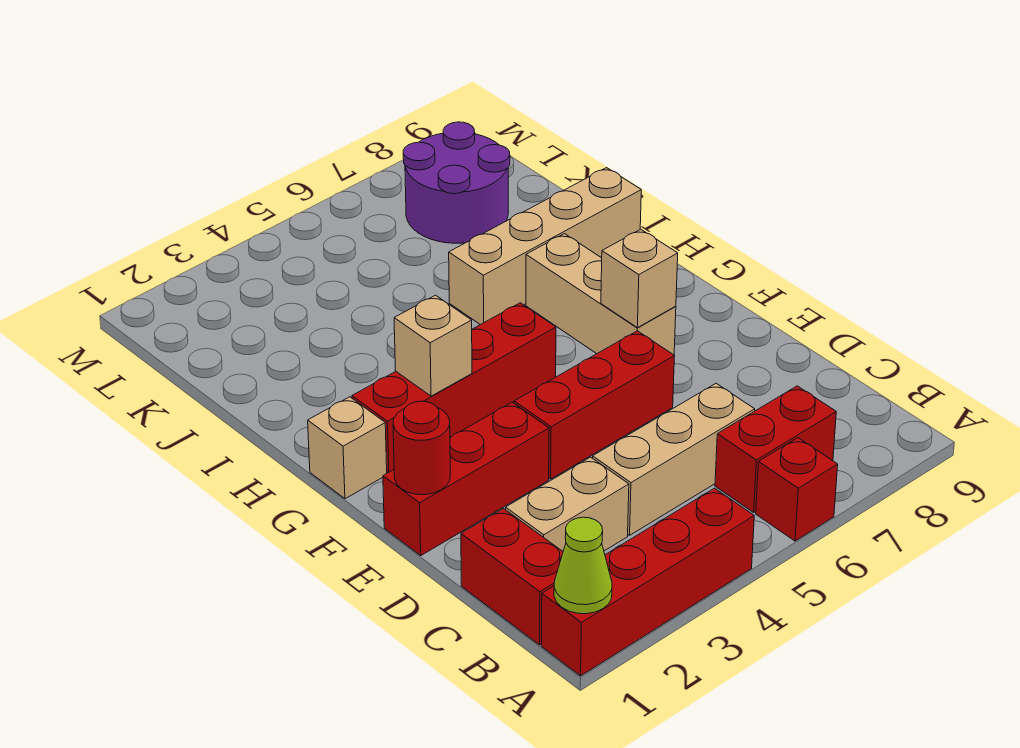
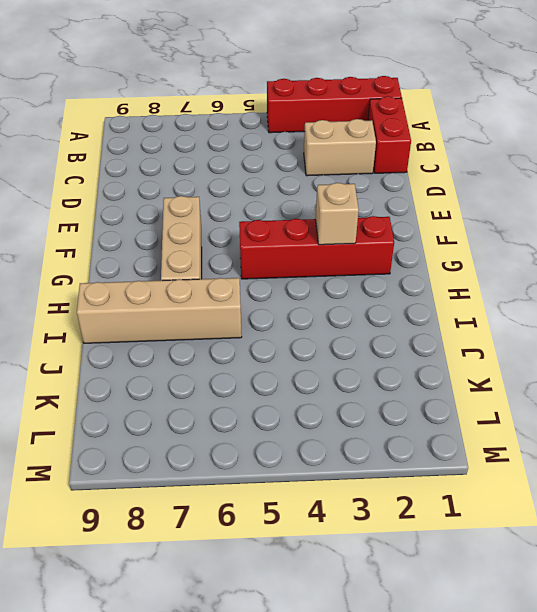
none -> red brick A6 level 1
none -> red brick B6:B7 level 1
none -> tan brick C4:C6 level 1

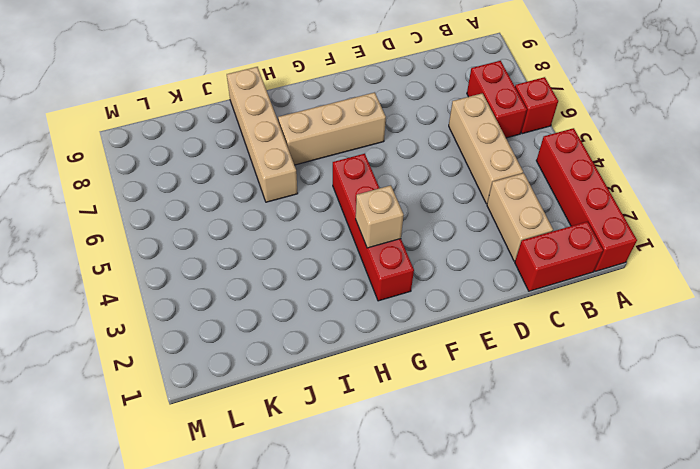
none -> red brick E1:E3 level 1
none -> red brick E4:E6 level 1
none -> tan brick G1 level 1

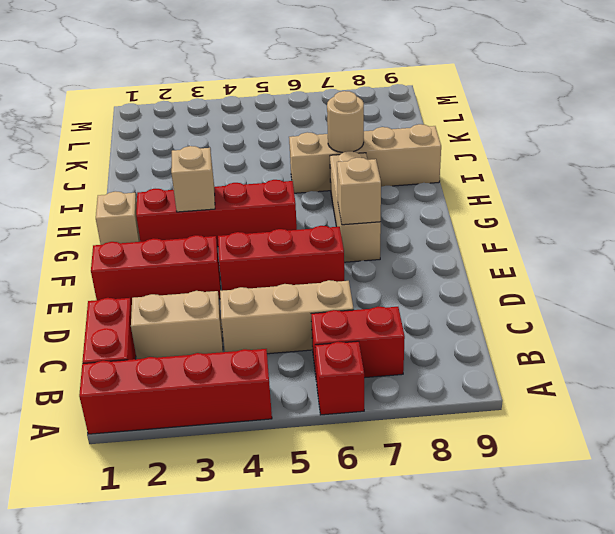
tan round brick I7 level 2 -> none
none -> purple round brick K7:L8 level 1
none -> lime cone A1 level 2
none -> red round brick E1 level 2

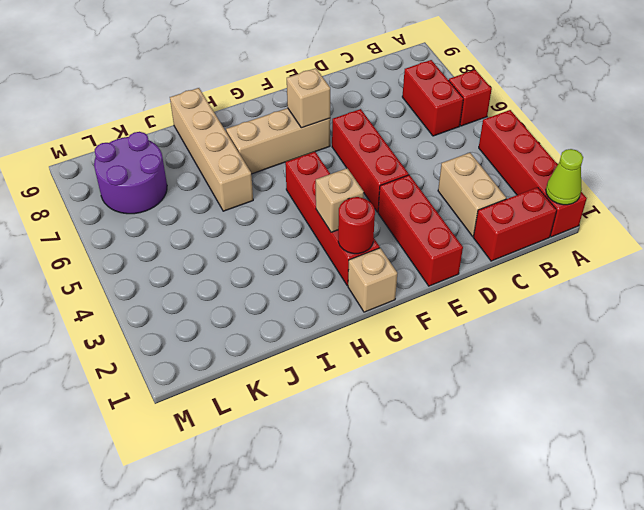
red round brick G2 level 2 -> red round brick E1 level 2
none -> tan brick C4:C6 level 1

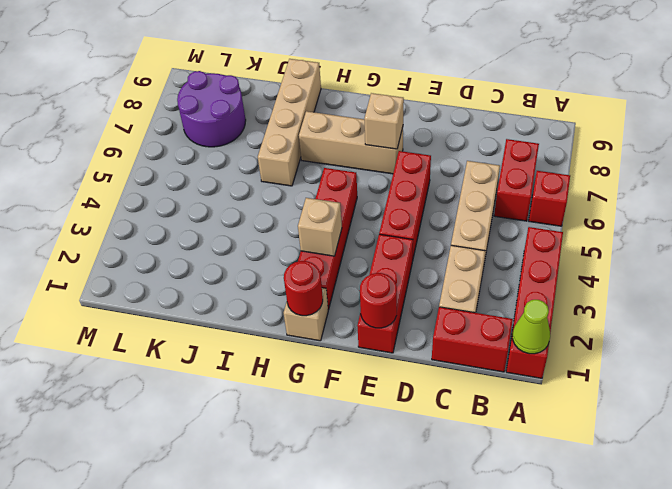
red round brick G1 level 2 -> none

